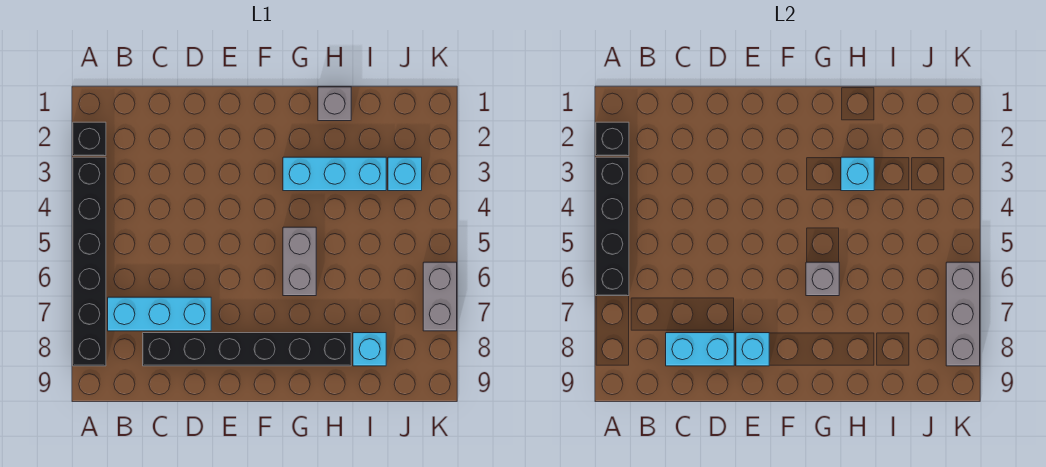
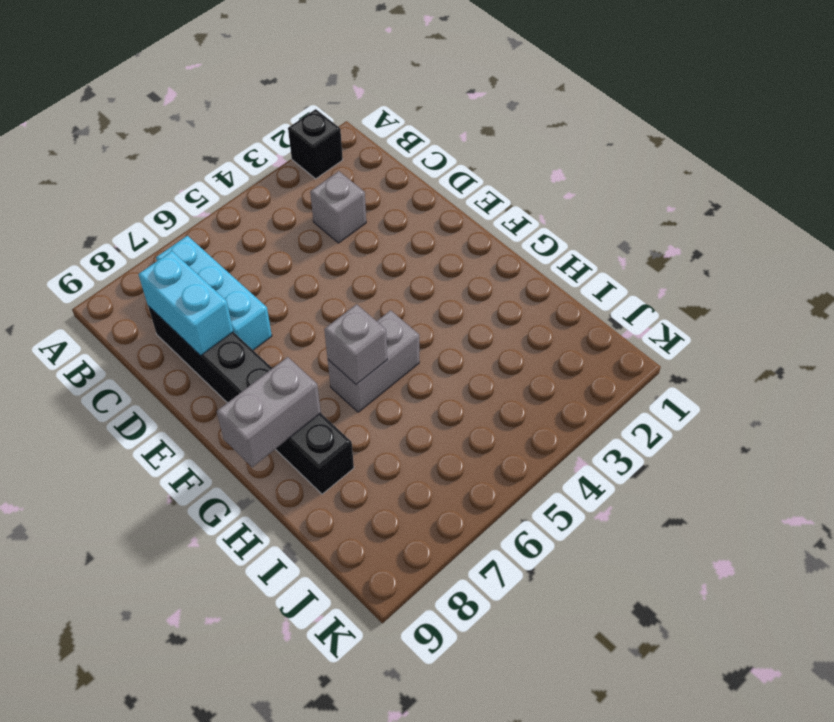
grey brick C3 level 1 -> grey brick H1 level 1
grey brick G8:G9 level 2 -> grey brick K6:K7 level 1
none -> black brick A3:A8 level 1
none -> cyan brick G3:I3 level 1
none -> cyan brick I8 level 1

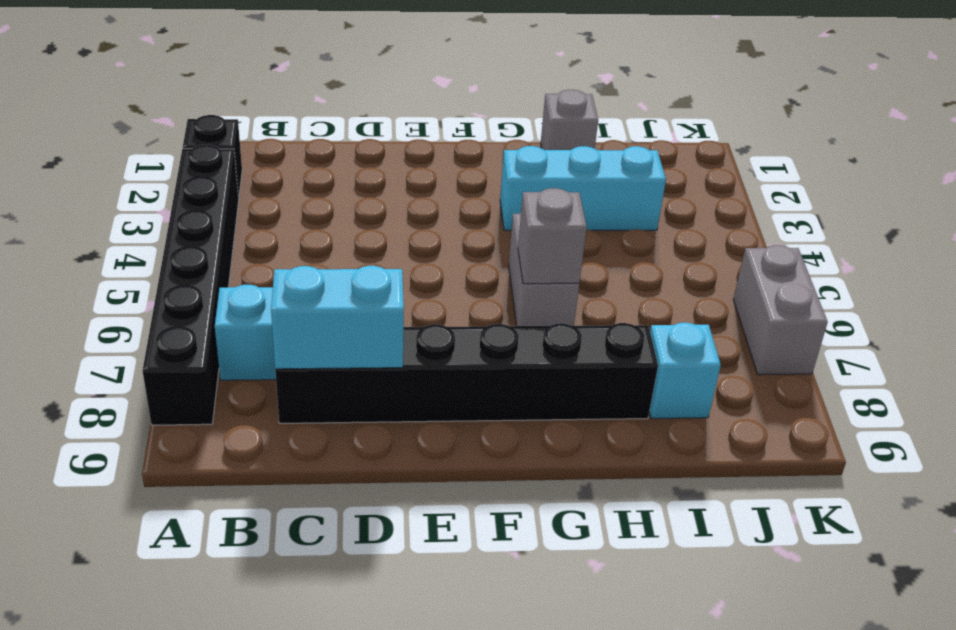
none -> cyan brick J3 level 1
none -> black brick A2 level 2
none -> black brick A3:A6 level 2

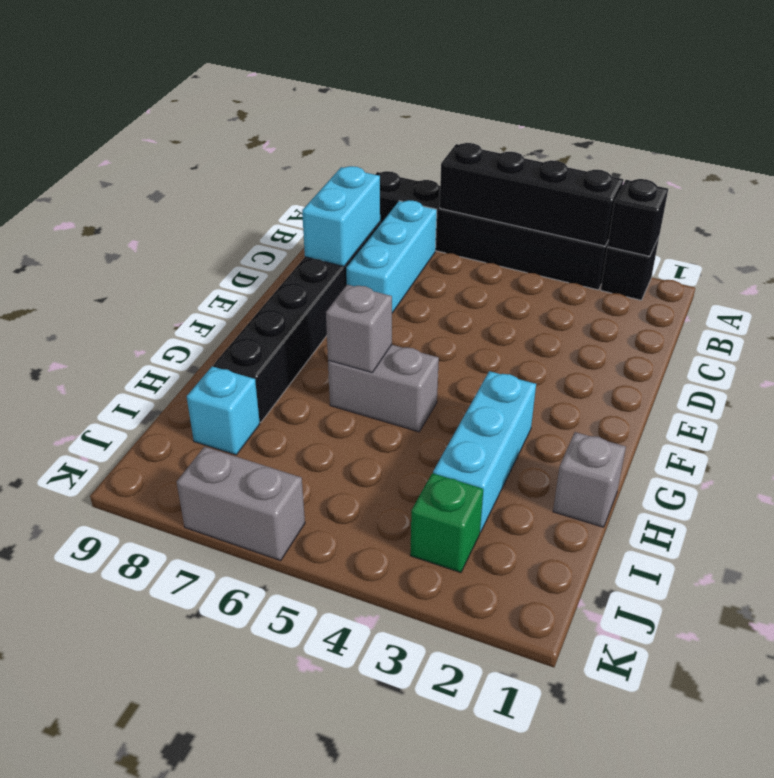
green brick J3 level 1 -> cyan brick J3 level 1
none -> cyan brick E8 level 2
none -> cyan brick H3 level 2
none -> grey brick K6:K8 level 2

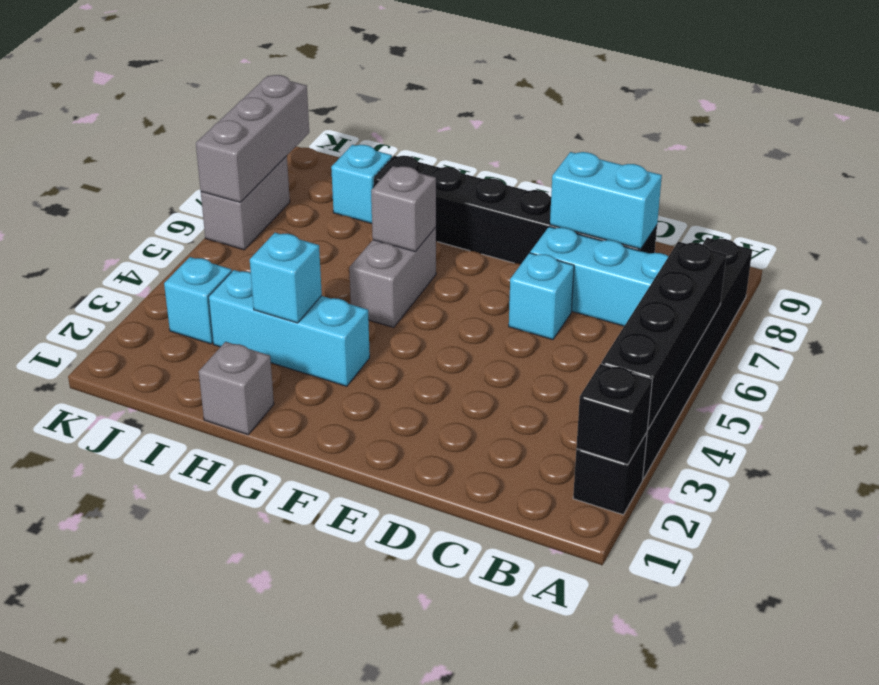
cyan brick D6 level 1 -> cyan brick E8 level 2

